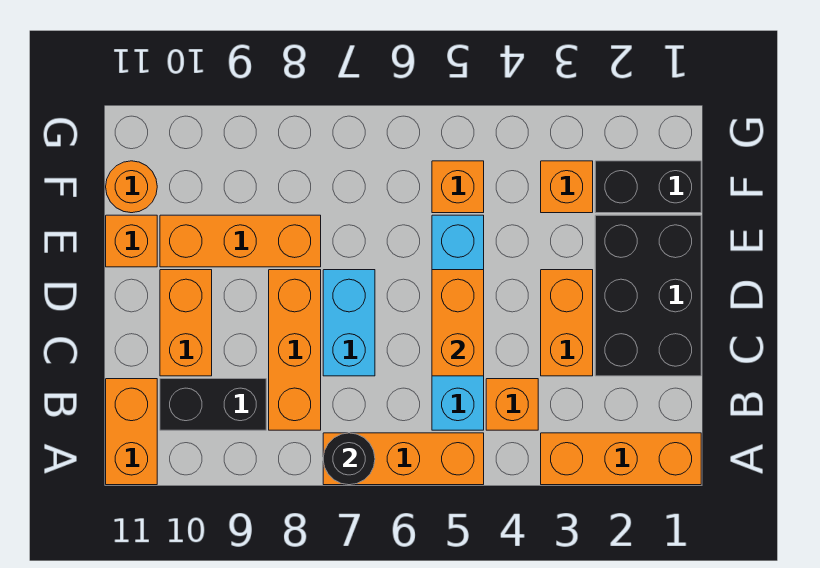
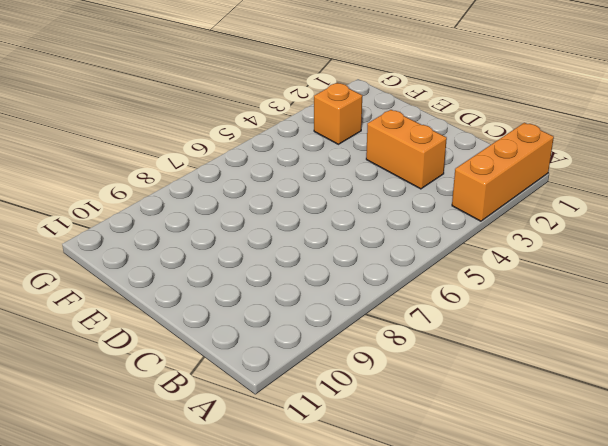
none -> orange brick A5:A7 level 1
none -> orange brick A11:B11 level 1
none -> orange brick B4 level 1

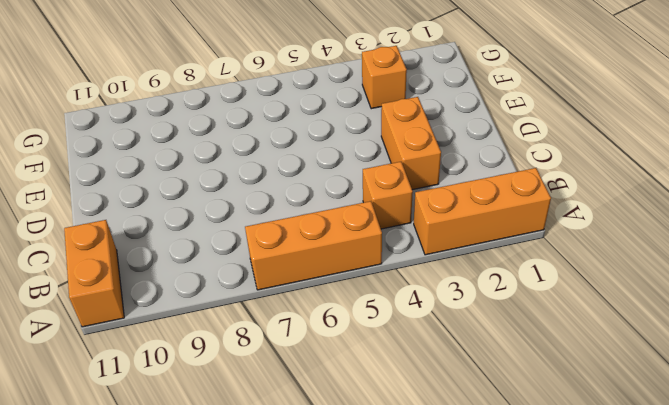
none -> cyan brick B5:E5 level 1
none -> orange brick B8:D8 level 1
none -> black brick B9:B10 level 1

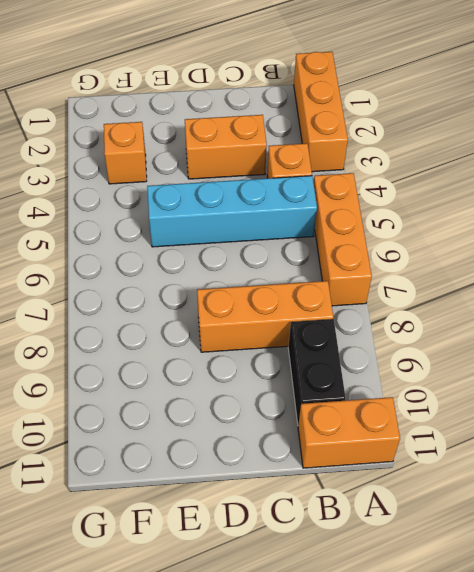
none -> black brick C1:E2 level 1
none -> cyan brick C7:D7 level 1
none -> orange brick C10:D10 level 1

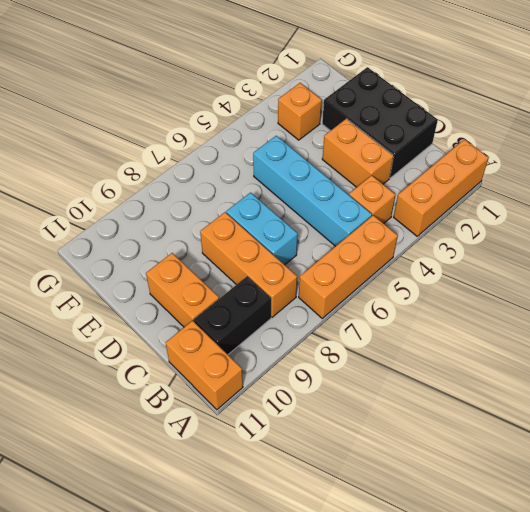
none -> orange brick E8:E10 level 1
none -> orange brick E11 level 1
none -> black brick F1:F2 level 1

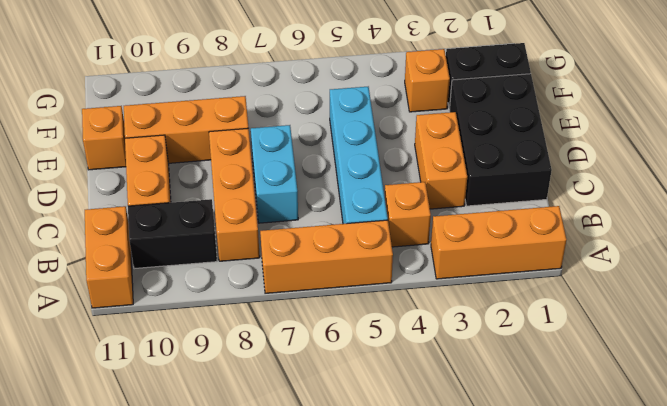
none -> orange brick F5 level 1
none -> orange round brick F11 level 1
none -> black round brick A7 level 2

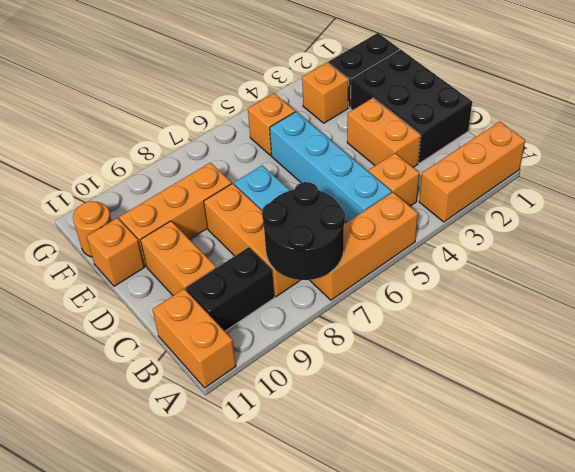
black round brick A7:B8 level 2 -> black round brick A7 level 2
none -> orange brick C5:D5 level 2

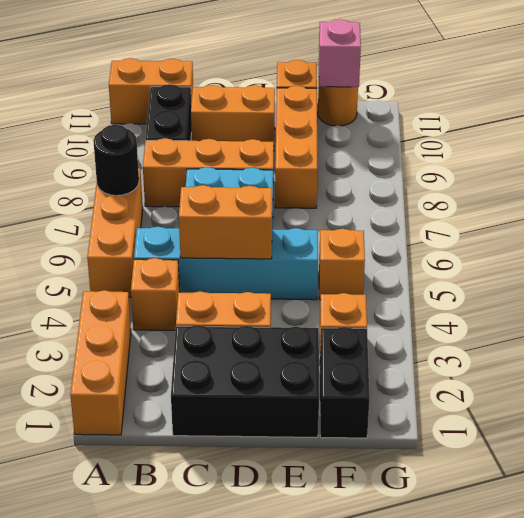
pink brick F11 level 2 -> none

